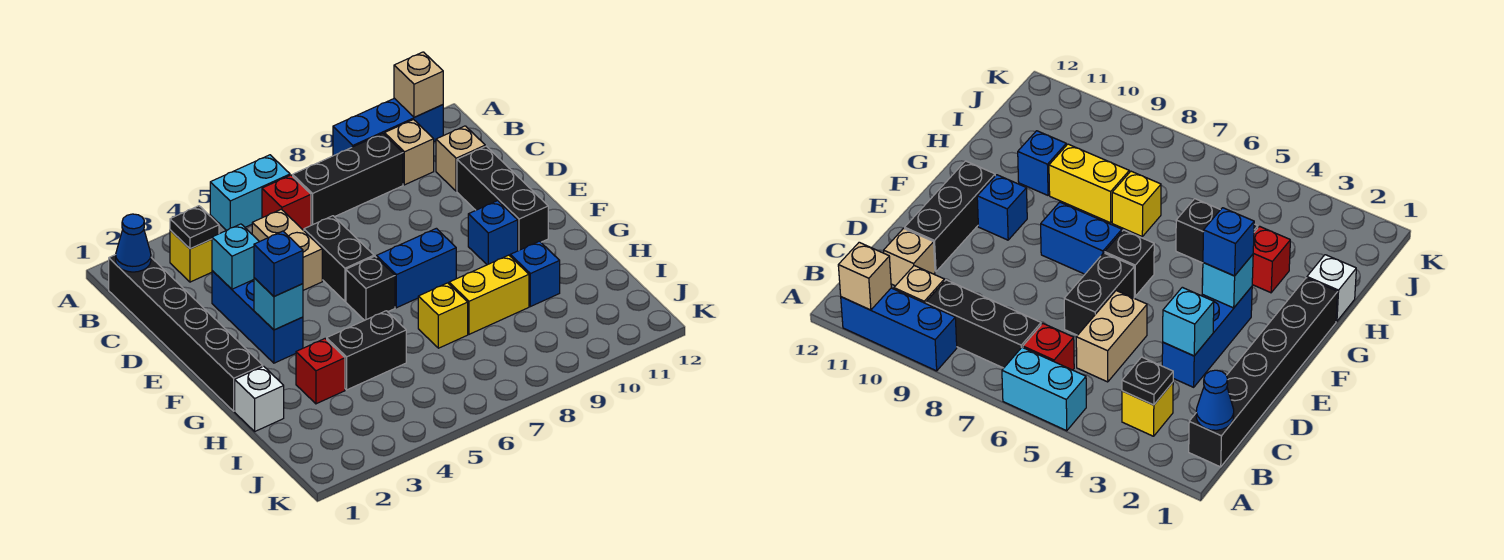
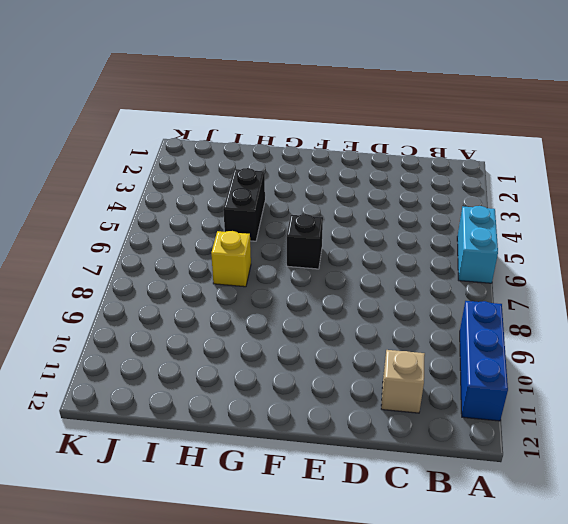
none -> black brick B1:G1 level 1
none -> yellow brick B3 level 1
none -> red brick B6 level 1

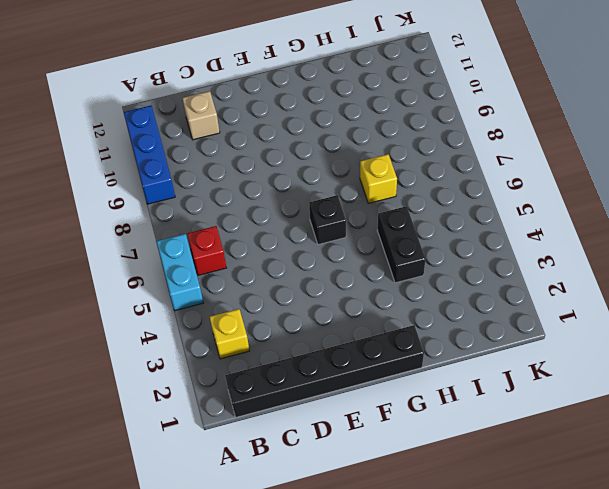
none -> black brick B7:B9 level 1
none -> tan brick B10 level 1
none -> tan brick C5:D5 level 1

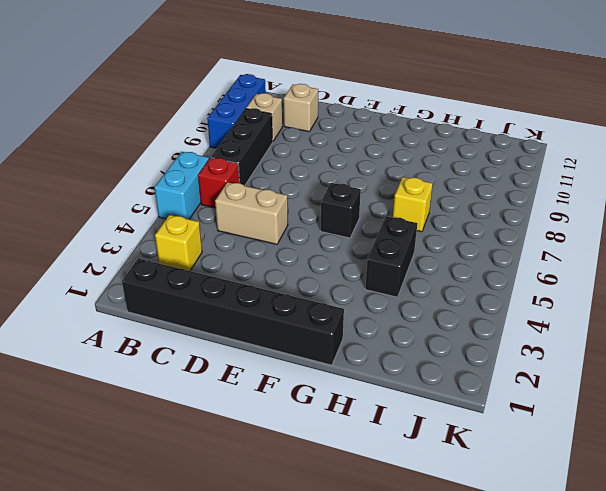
none -> blue brick D3:F3 level 1
none -> black brick D6:E6 level 1
none -> black brick D11:F11 level 1

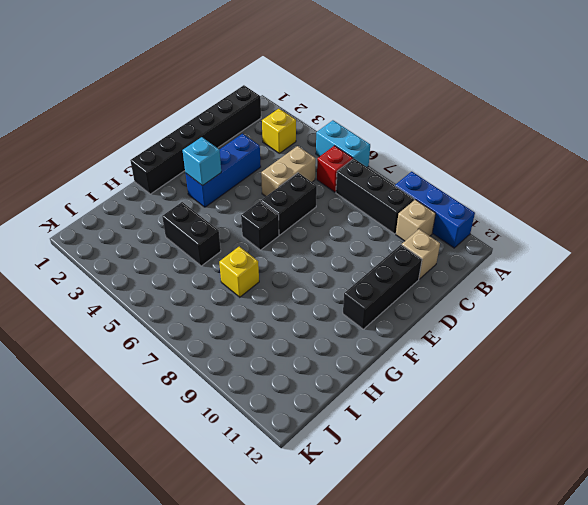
none -> blue brick F7:F8 level 1
none -> blue brick F10 level 1
none -> white brick H1 level 1

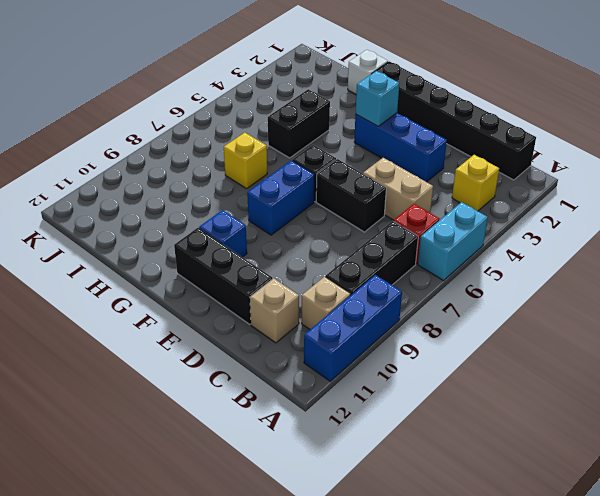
none -> red brick H3 level 1
none -> yellow brick H8:H9 level 1
none -> blue brick H10 level 1

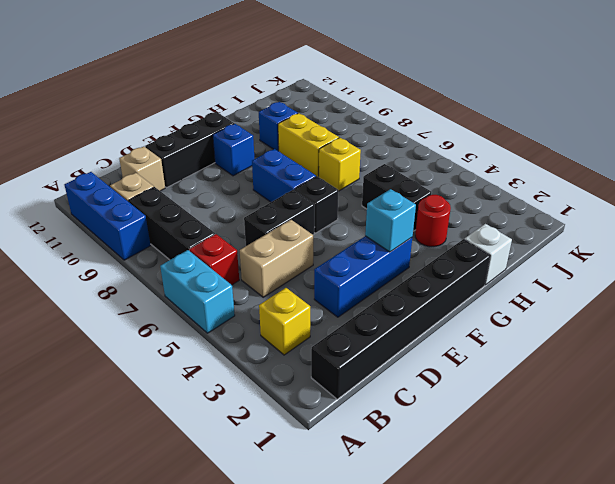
red round brick H3 level 1 -> red brick H3 level 1
none -> tan brick A11 level 2
none -> blue cone B1 level 2
none -> black plate B3 level 2

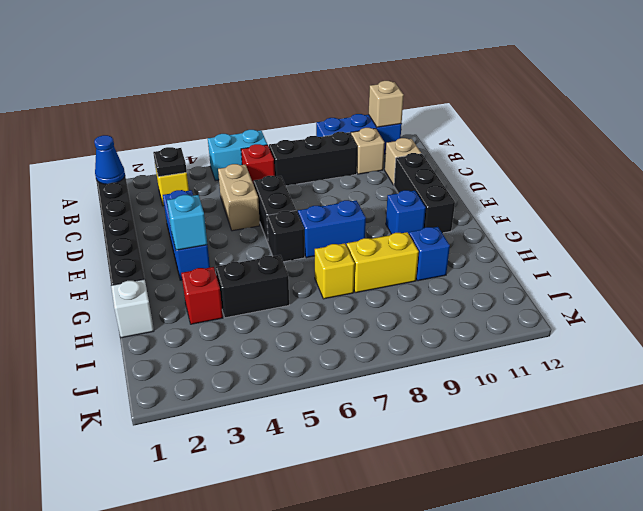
none -> cyan brick D3 level 2
none -> blue brick F3 level 3

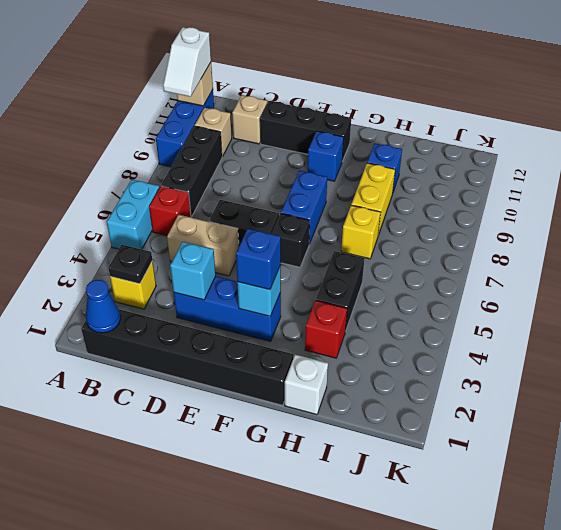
white slope A10:A11 level 3 top 11 -> none

